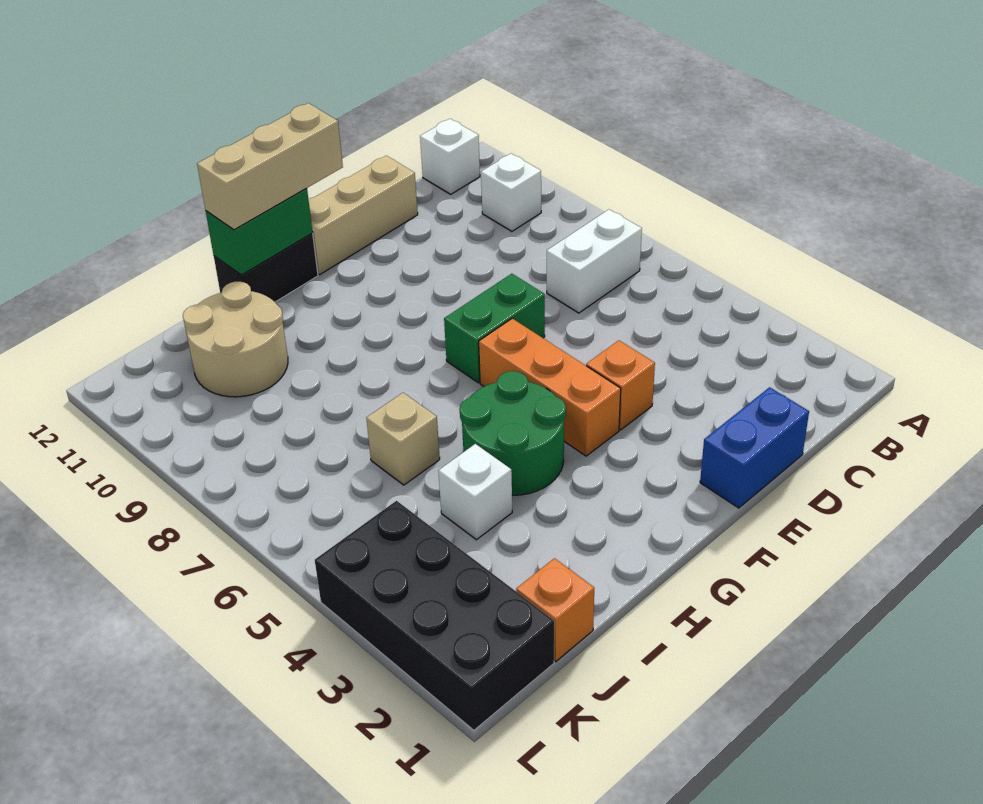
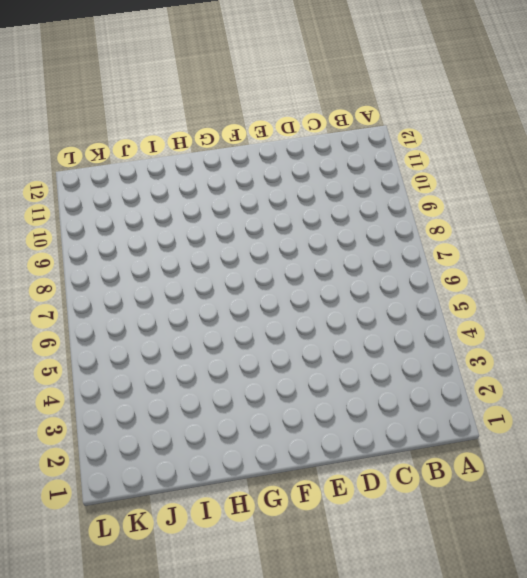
none -> white brick B7:C7 level 1
none -> white brick B10 level 1
none -> white brick B12 level 1

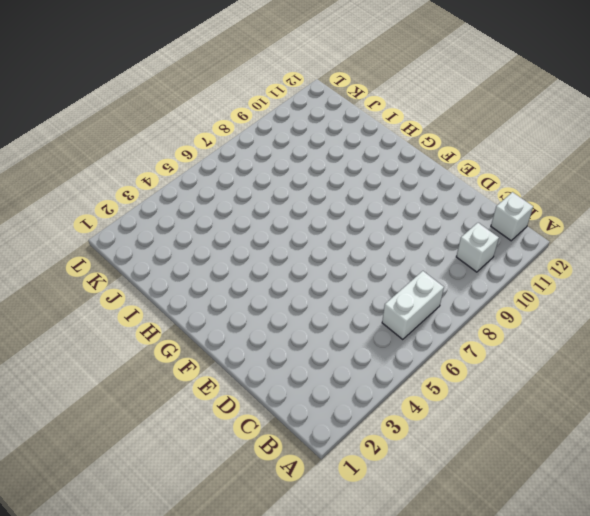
white brick B6:B7 level 1 -> white brick B7:C7 level 1
none -> blue brick D1:E1 level 1
none -> tan brick D12:F12 level 1
none -> orange brick E4 level 1

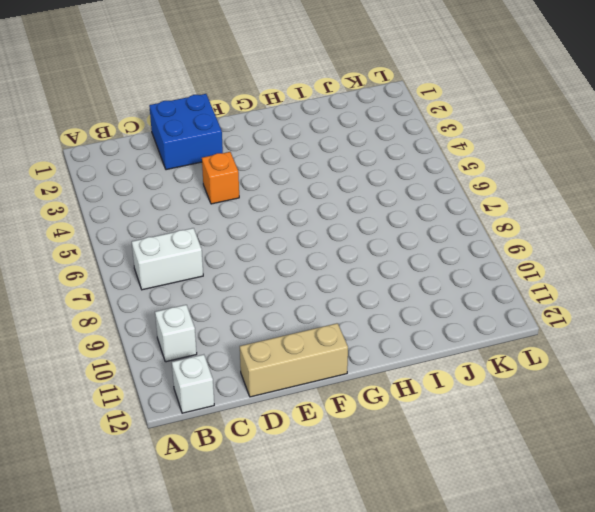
blue brick D1:E2 level 1 -> blue brick D1:E1 level 1
none -> green brick E7:F7 level 1
none -> orange brick F4:F6 level 1
none -> green round brick G4:H5 level 1

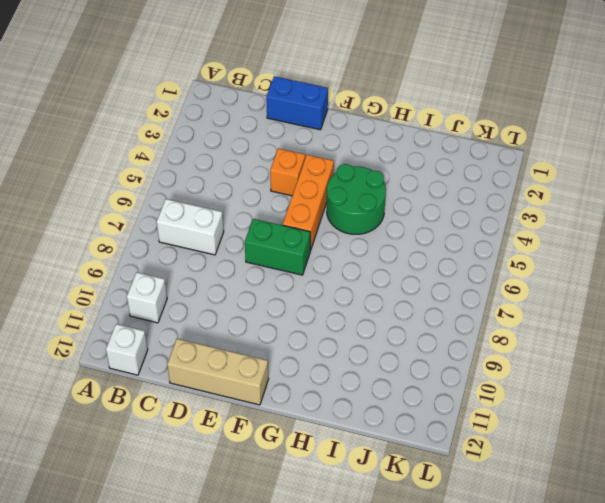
none -> black brick G12:H12 level 1
none -> white brick I4 level 1
none -> tan brick I6 level 1

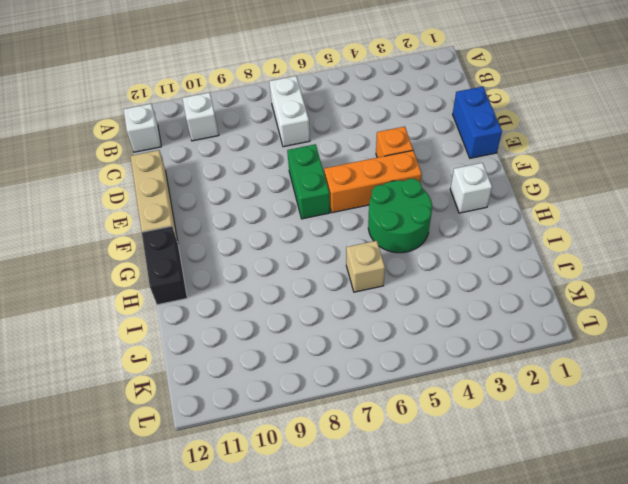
white brick G2 level 1 -> white brick I4 level 1
none -> tan round brick I10:J11 level 1
none -> orange brick J1 level 1
none -> black brick K1:L4 level 1

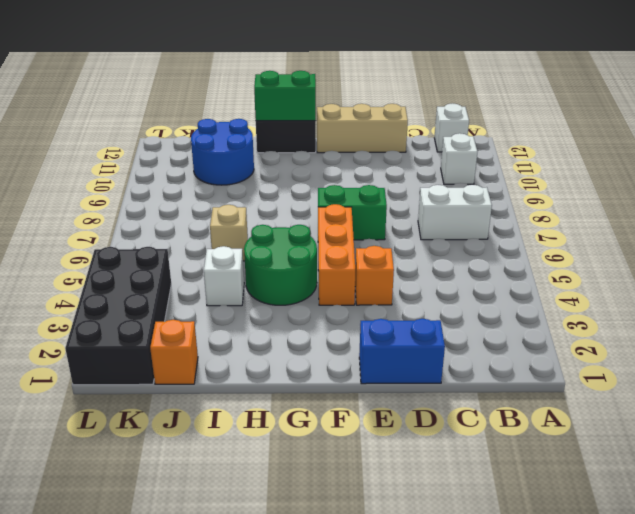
blue round brick I10:J11 level 1 -> tan round brick I10:J11 level 1
none -> tan brick F12:H12 level 3

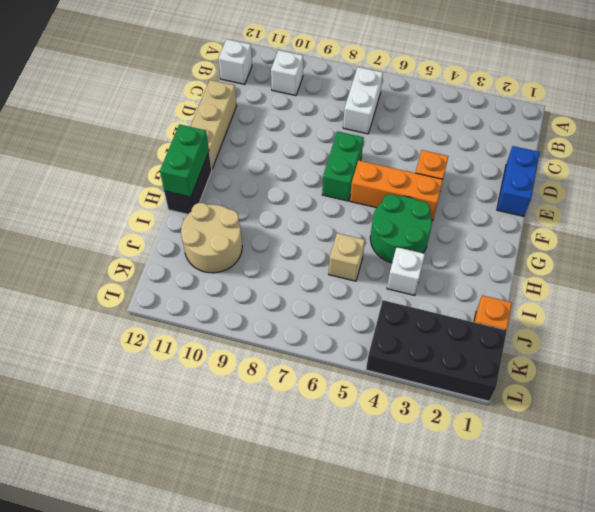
none -> tan brick F12:H12 level 3

